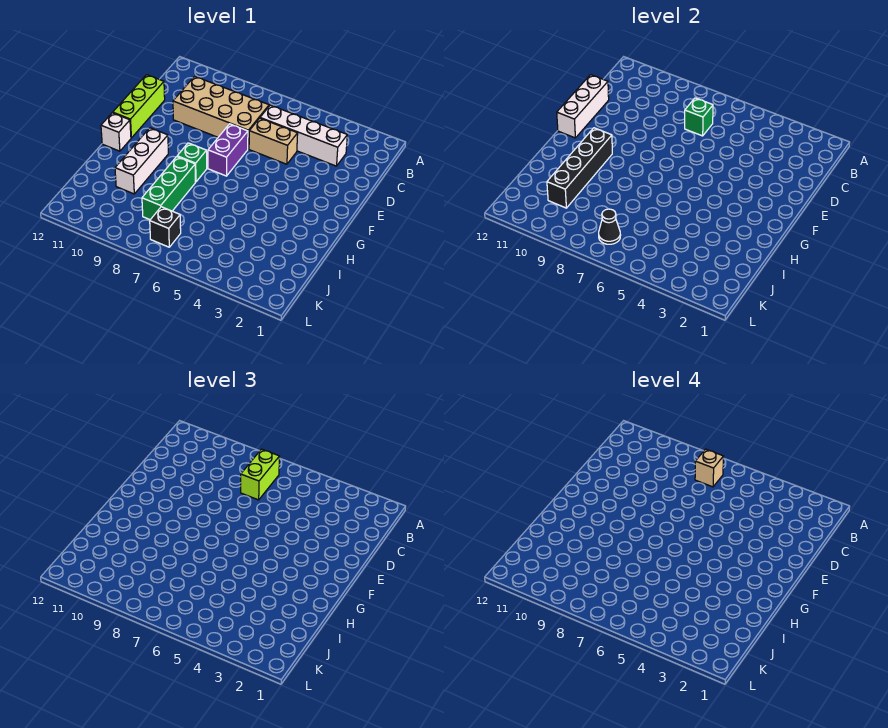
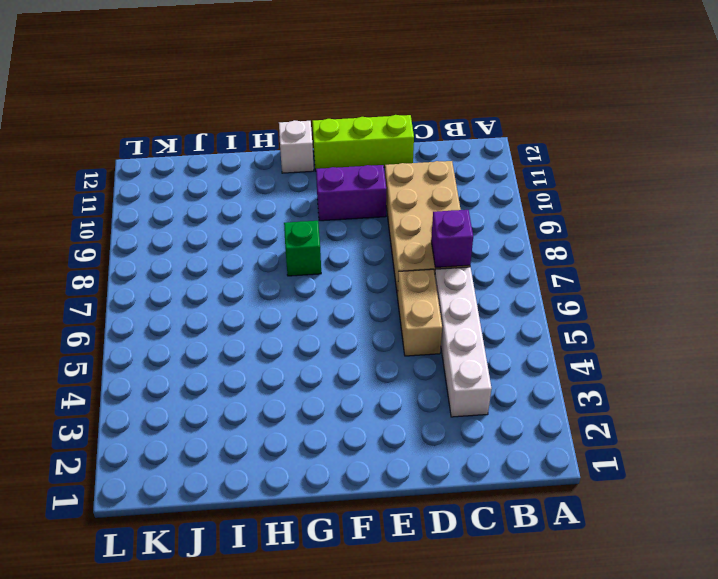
purple brick C7 level 2 -> green brick C7 level 2
purple brick E10:F10 level 1 -> purple brick E7:F7 level 1
none -> white brick G10:I10 level 1
none -> green brick H8:J8 level 1
none -> black brick K7 level 1

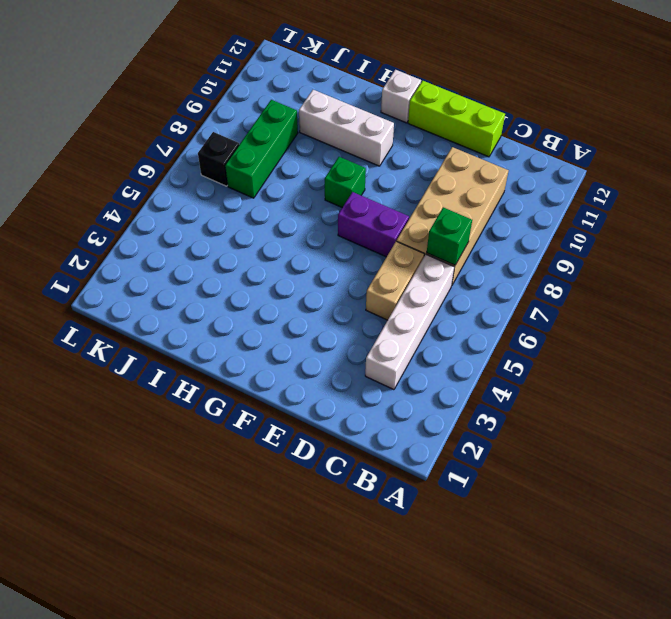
green brick J7:J9 level 1 -> green brick H8:J8 level 1
none -> white brick D12:F12 level 2
none -> black brick G10:J10 level 2
none -> black cone K7 level 2

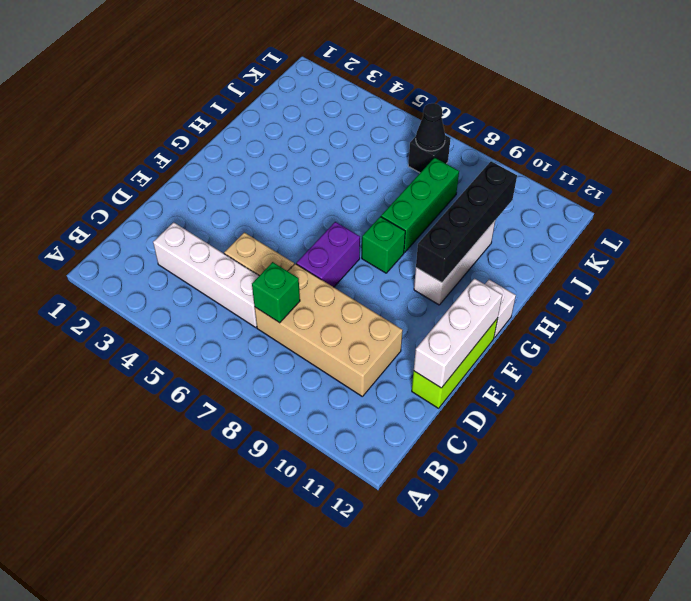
none -> lime brick B7:C7 level 3
none -> tan brick B7 level 4

